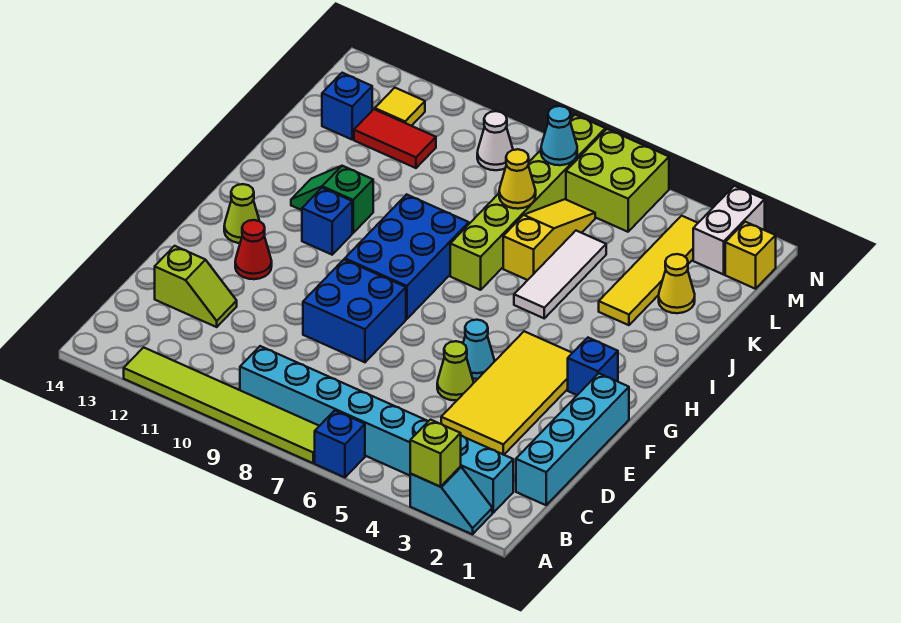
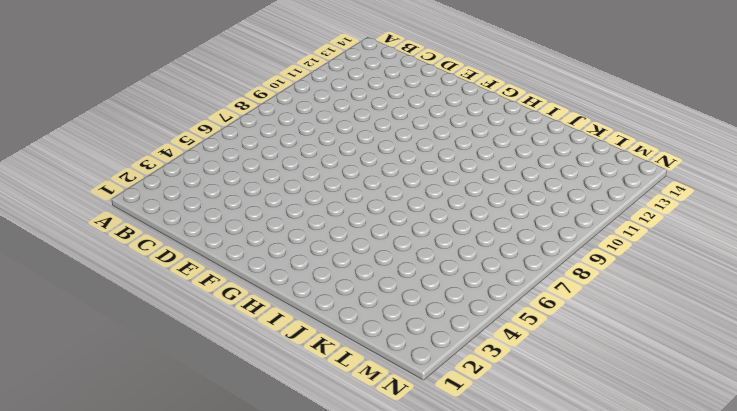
none -> cyan slope A2:A3 level 1 top 3
none -> blue brick A6 level 1
none -> lime tile A7:A12 level 1
none -> cyan brick B2:B9 level 1

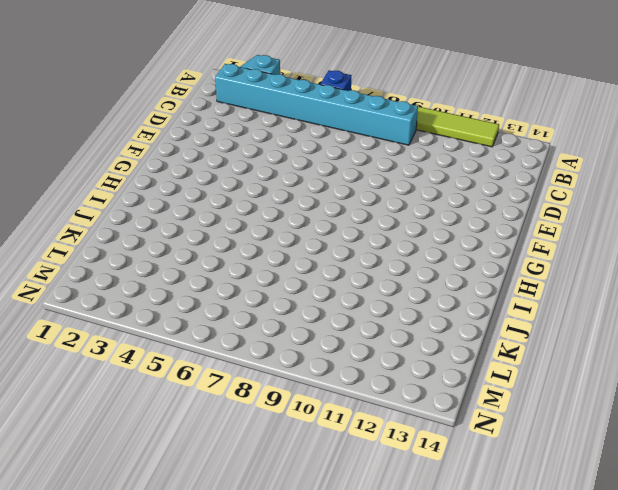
none -> cyan brick C1:F1 level 1
none -> yellow tile D3:G4 level 1
none -> lime slope D12:D13 level 1 top 13
none -> lime cone E5 level 1

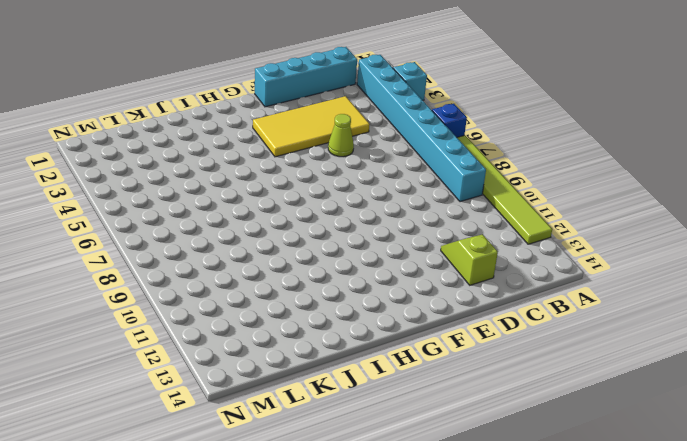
none -> blue brick E8:F9 level 1
none -> cyan cone F5 level 1
none -> red cone F12 level 1
none -> blue brick G2 level 1

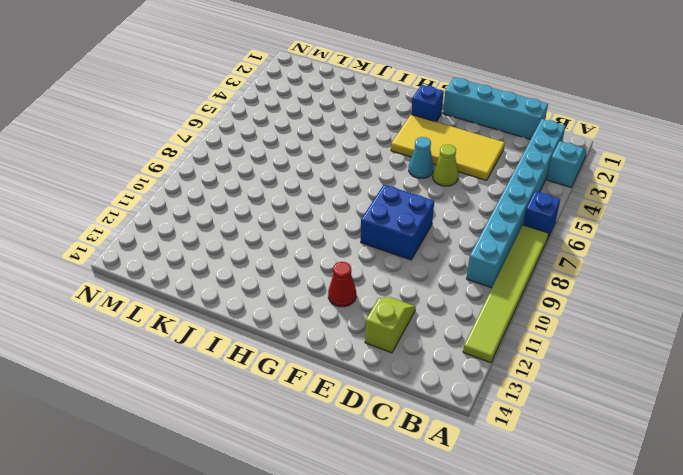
none -> blue brick G8:I9 level 1
none -> lime cone G13 level 1
none -> blue brick H11 level 1
none -> white tile I5:K5 level 1

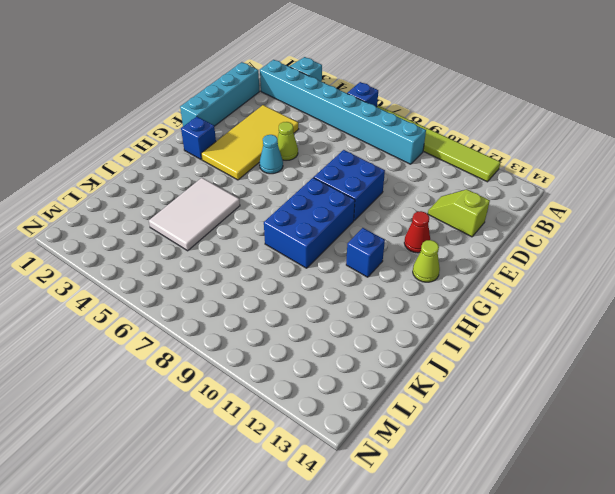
white tile I4:K5 level 1 -> white tile I5:K5 level 1
none -> lime brick I7:N7 level 1
none -> green slope I11:I12 level 1 top 11
none -> yellow tile J3:M3 level 1
none -> yellow slope J6:L6 level 1 top J

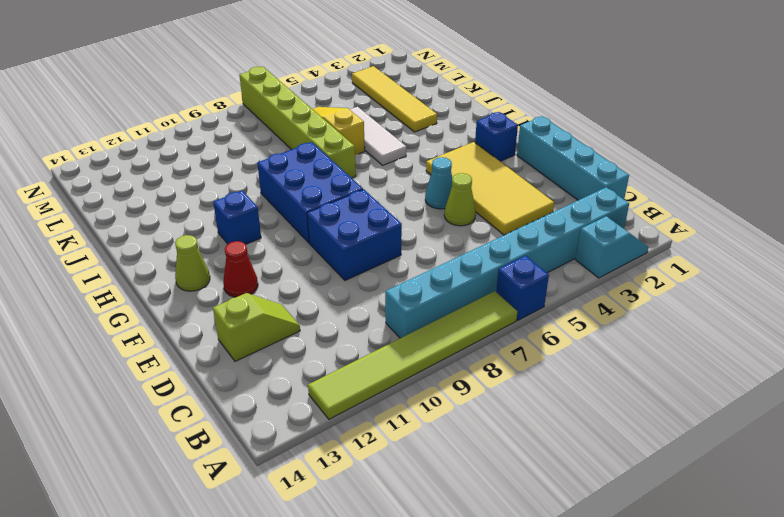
none -> green slope I11:I12 level 1 top 11
none -> yellow cone K2 level 1
none -> red tile L11:L12 level 1
none -> blue brick L13 level 1

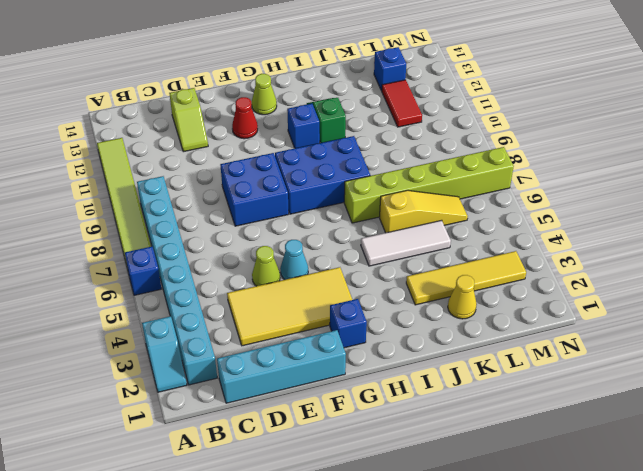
none -> yellow brick M1 level 1
none -> white brick M2:N2 level 1
none -> lime brick M5:N6 level 1
none -> white cone M9 level 1

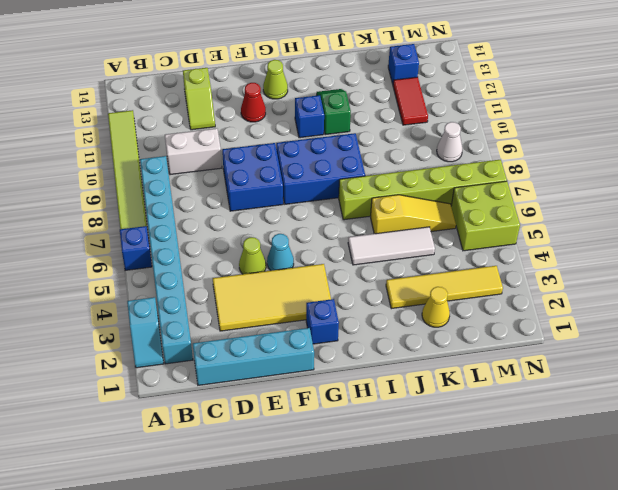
white brick C10:D10 level 1 -> white brick M2:N2 level 1
none -> yellow brick M1 level 1
none -> yellow tile M12 level 1
none -> lime brick A3 level 2
none -> yellow cone K7 level 2

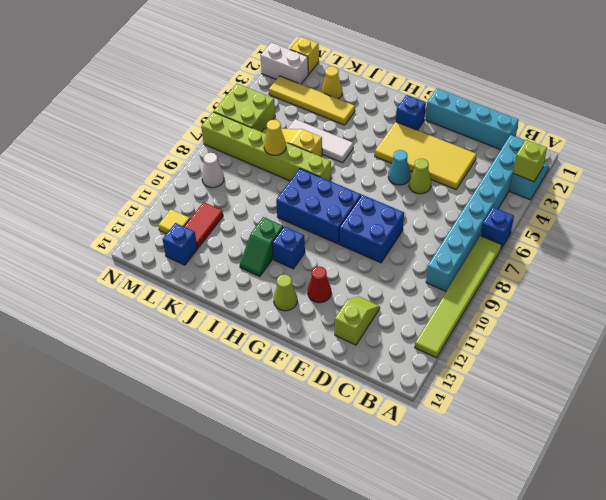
none -> cyan cone M7 level 2

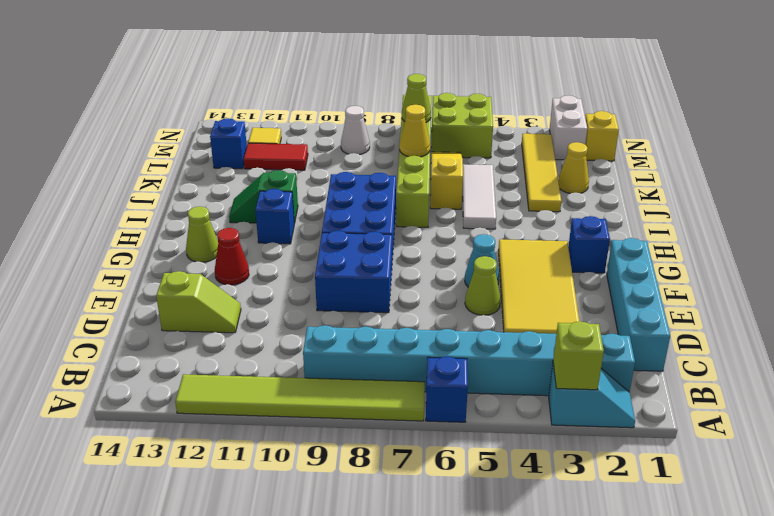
lime cone M7 level 2 -> cyan cone M7 level 2

